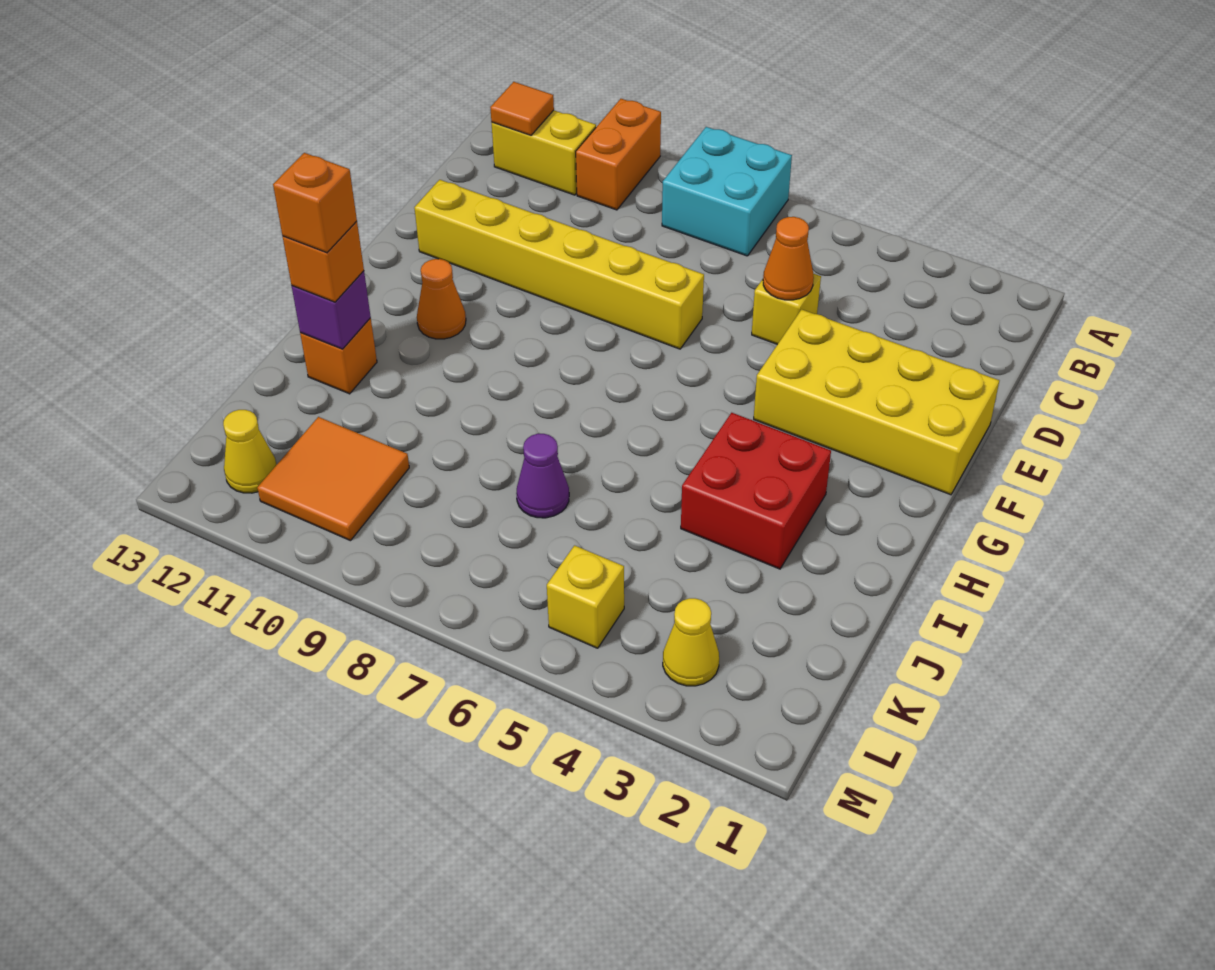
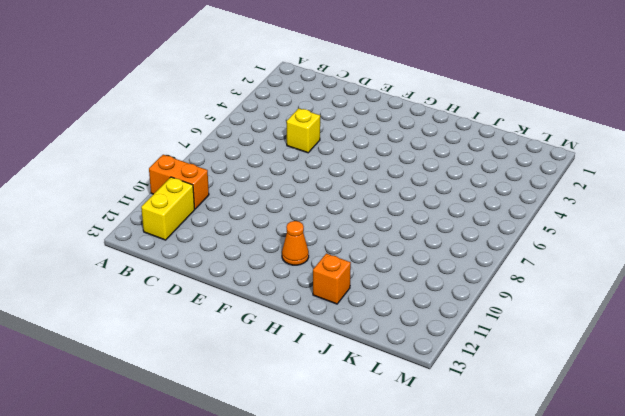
none -> cyan brick A7:B8 level 1
none -> yellow brick E1:F4 level 1
none -> yellow brick E7:E12 level 1

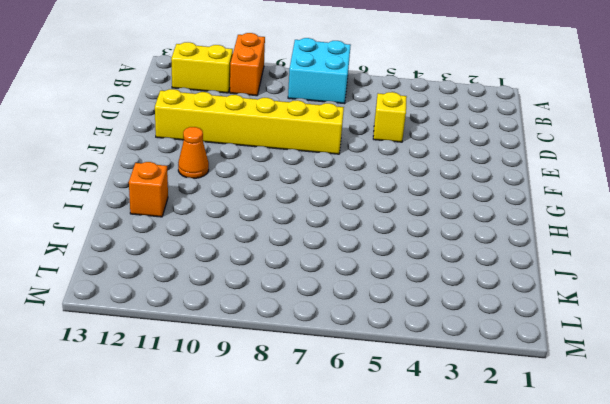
none -> yellow brick E1:F4 level 1
none -> red brick H3:I4 level 1
none -> purple cone J7 level 1

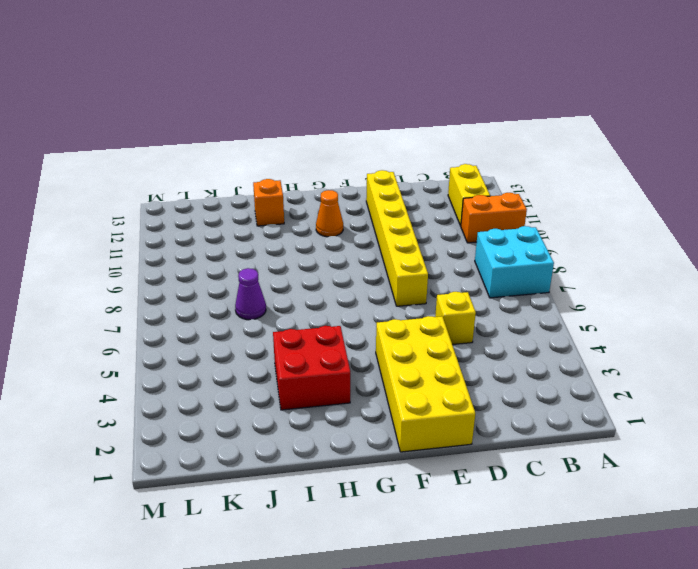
none -> orange tile K10:L11 level 1
none -> yellow cone L3 level 1
none -> yellow brick L5 level 1

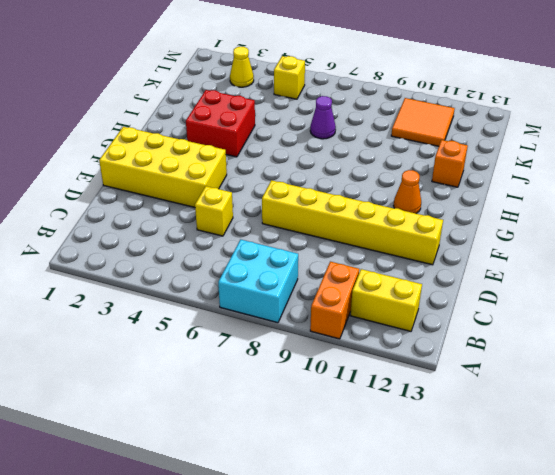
none -> yellow cone L12 level 1
none -> orange tile B12 level 2
none -> orange cone D5 level 2

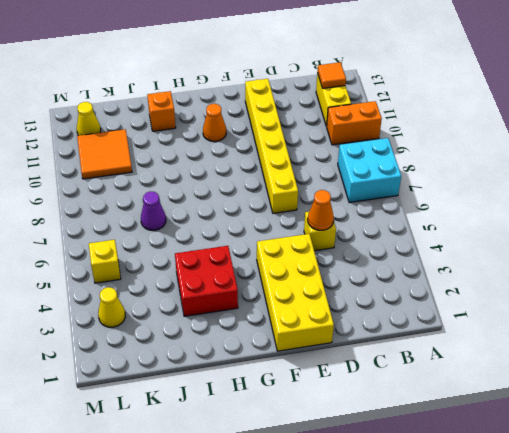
none -> purple brick I12 level 2
none -> orange brick I12 level 3
none -> orange brick I12 level 4

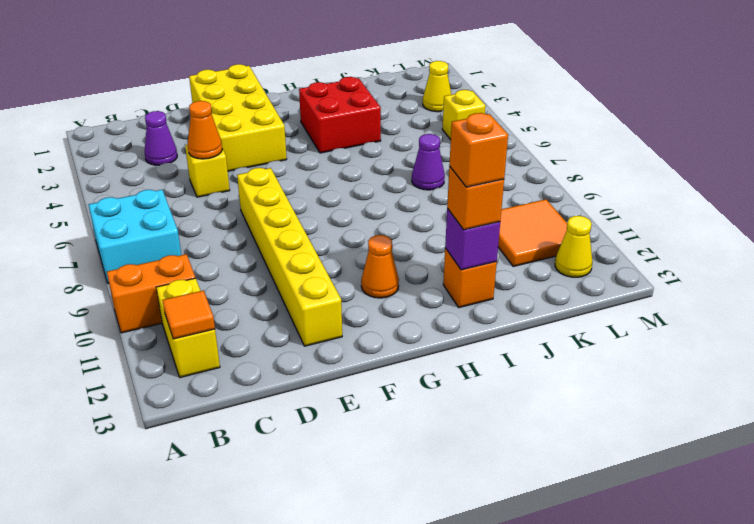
purple cone C3 level 1 -> none

